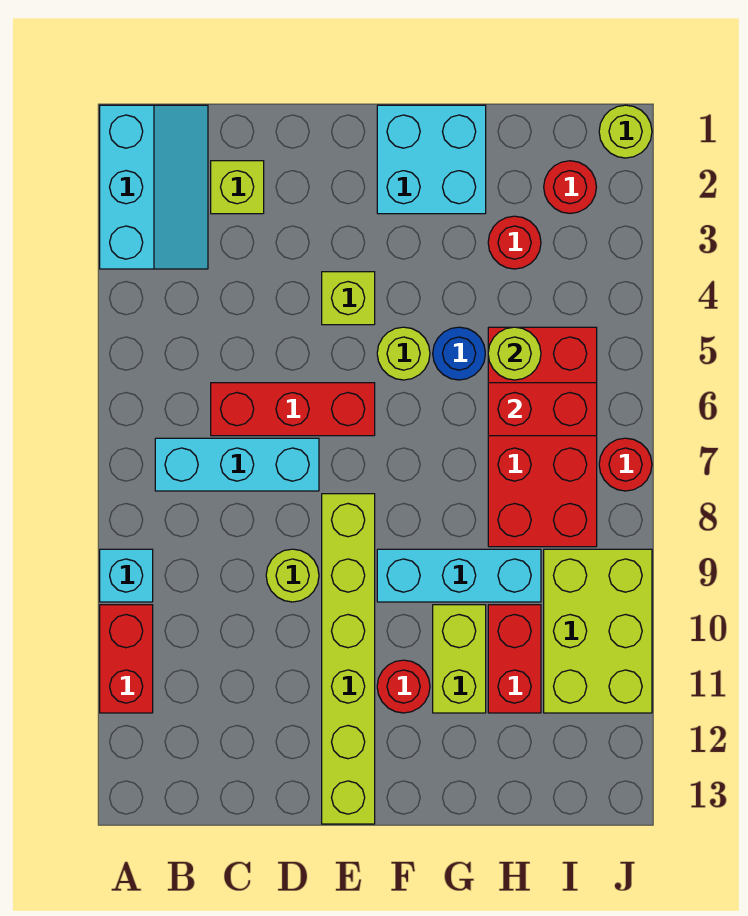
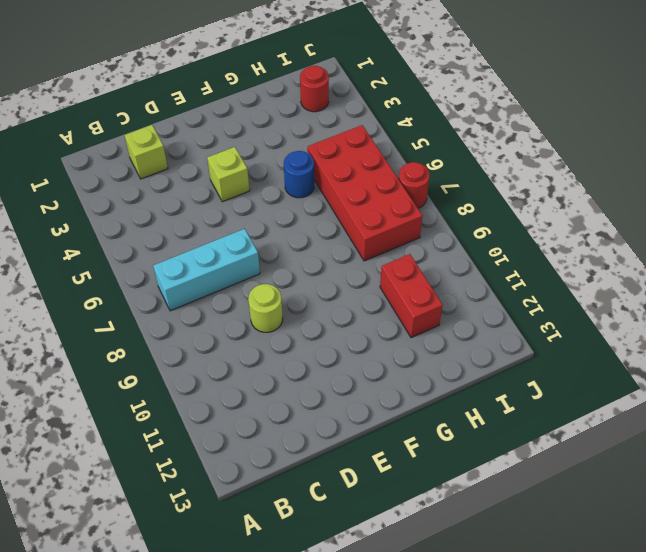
none -> cyan slope A1:B3 level 1 top A
none -> cyan brick A9 level 1
none -> red brick A10:A11 level 1

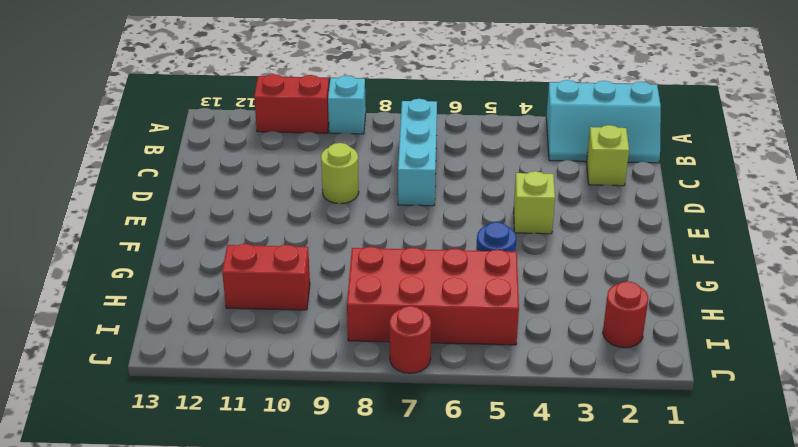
none -> red brick C6:E6 level 1
none -> lime brick E8:E13 level 1
none -> cyan brick F1:G2 level 1

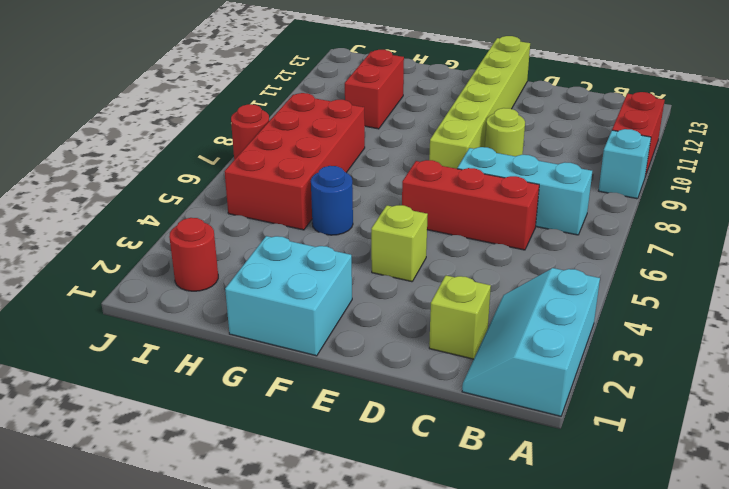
none -> lime round brick F5 level 1
none -> cyan brick F9:H9 level 1
none -> red round brick F11 level 1

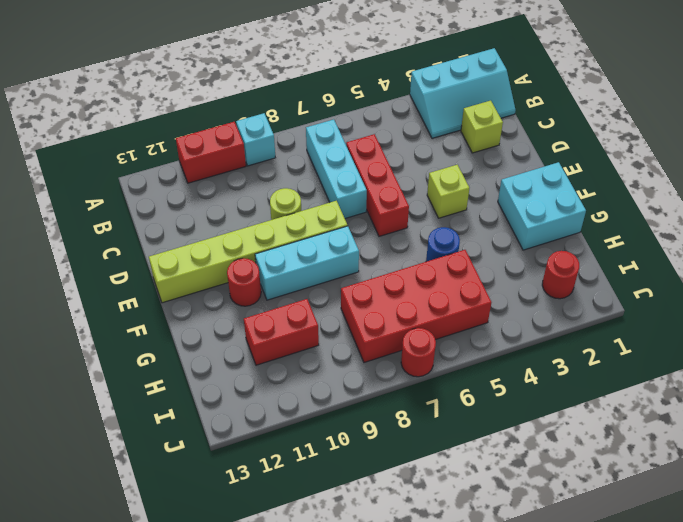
cyan brick F8:F10 level 1 -> cyan brick F9:H9 level 1
none -> lime round brick F5 level 1
none -> lime brick G10:G11 level 1
none -> red round brick H3 level 1

